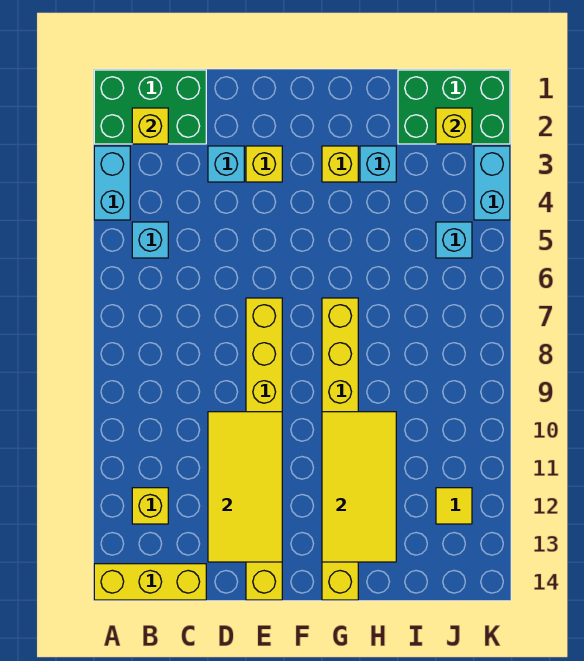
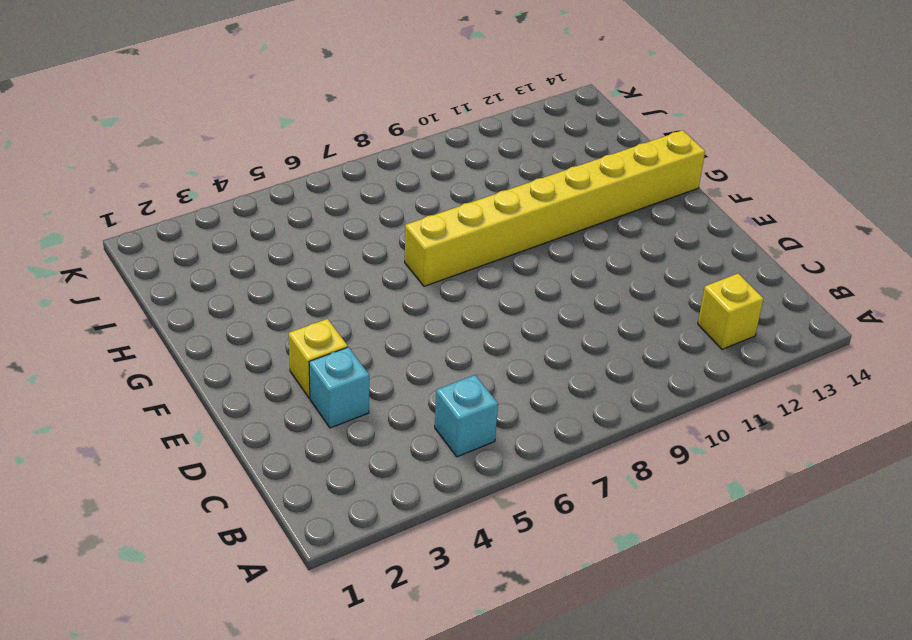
none -> green brick A1:C2 level 1
none -> cyan brick A3:A4 level 1
none -> yellow brick A14:C14 level 1

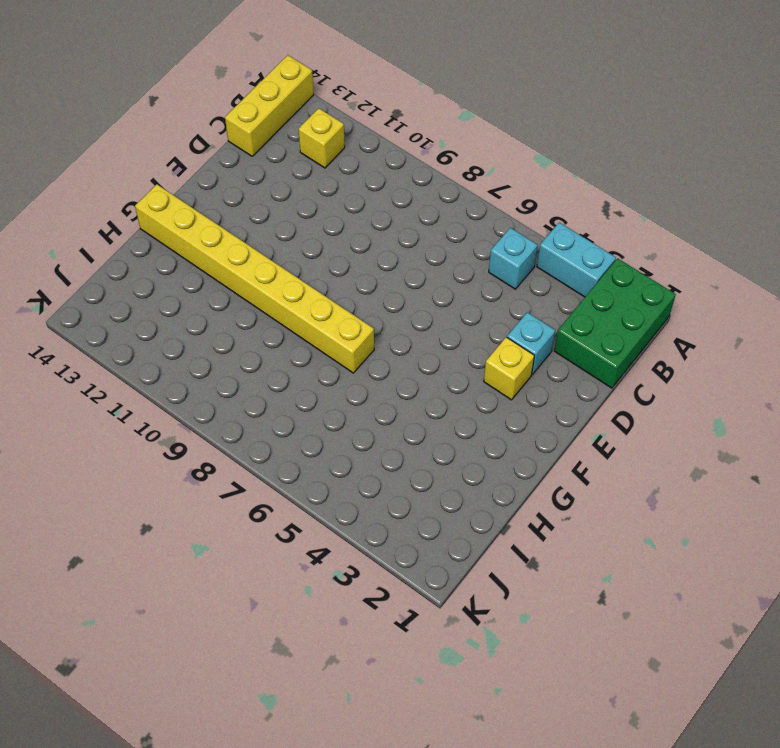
none -> yellow brick E7:E14 level 1
none -> yellow brick G3 level 1
none -> cyan brick H3 level 1

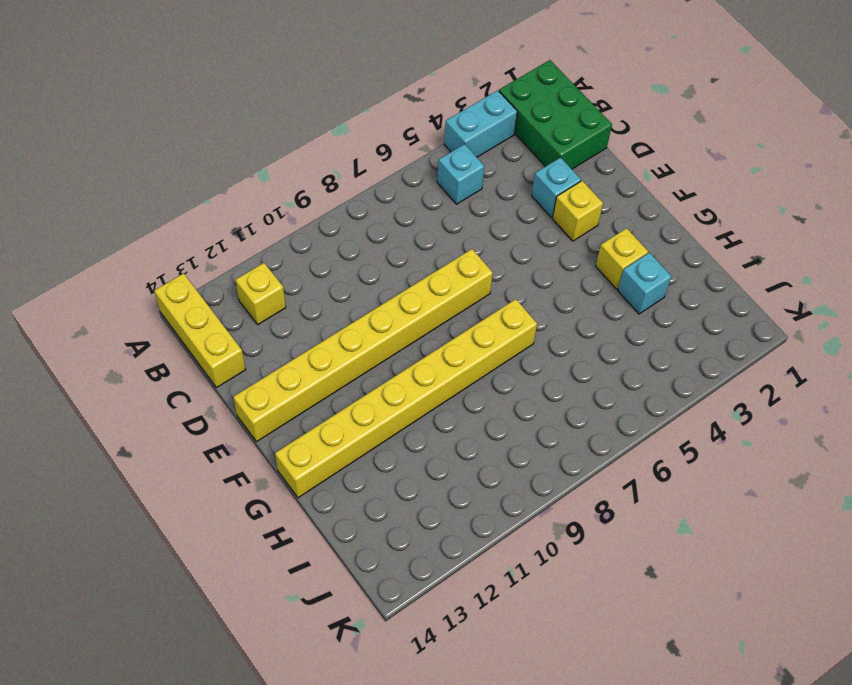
none -> green brick I1:K2 level 1
none -> cyan brick J5 level 1
none -> yellow tile J12 level 1

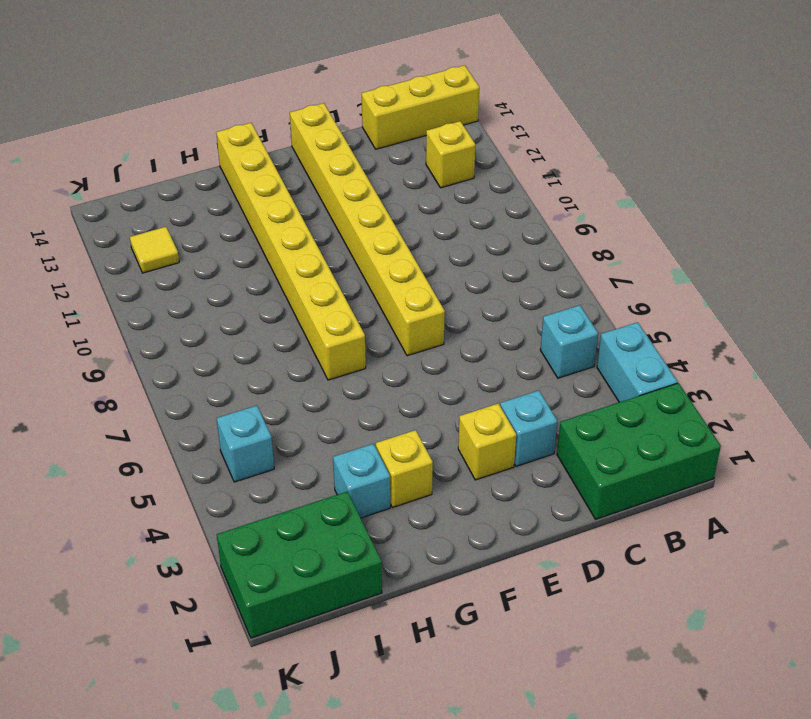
none -> cyan brick K3:K4 level 1
none -> yellow brick B2 level 2
none -> yellow tile D10:E13 level 2

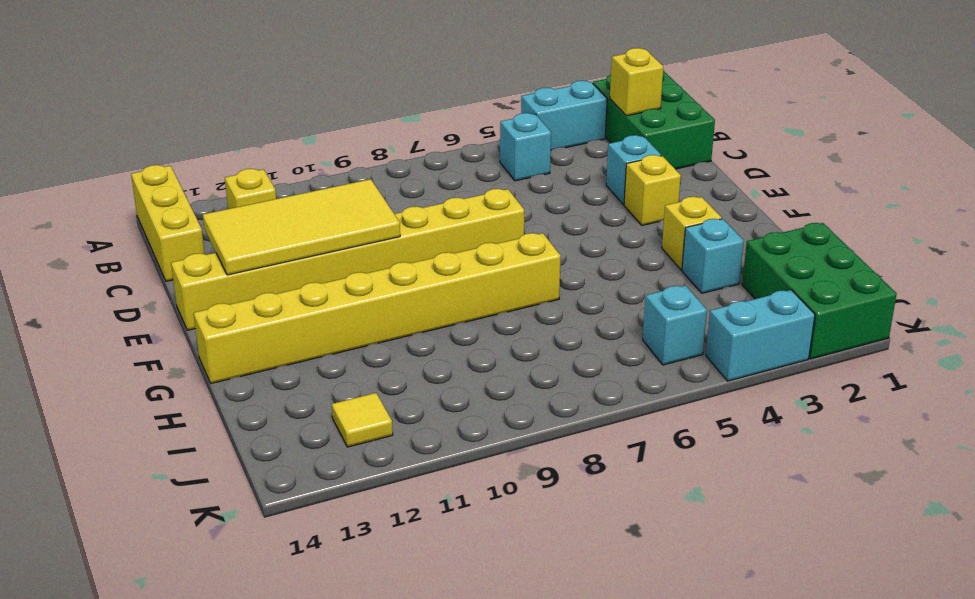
none -> yellow tile G10:H13 level 2
none -> yellow brick J2 level 2

